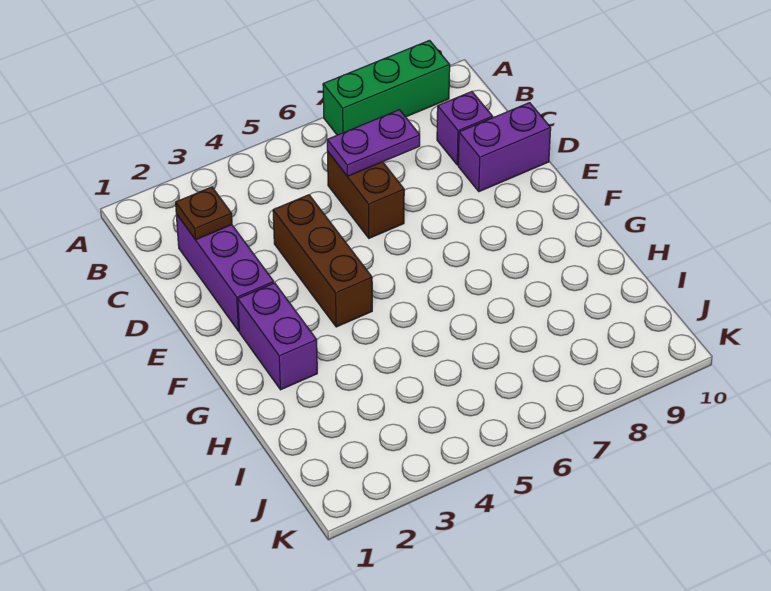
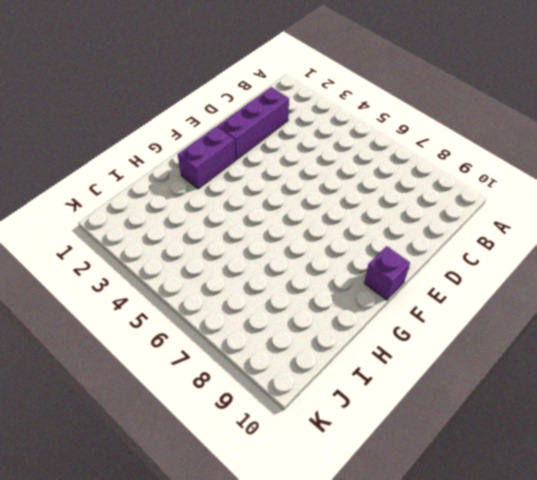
purple brick F10 level 1 -> purple brick C9 level 1
none -> green brick A7:A9 level 1
none -> brown brick C6:D6 level 1

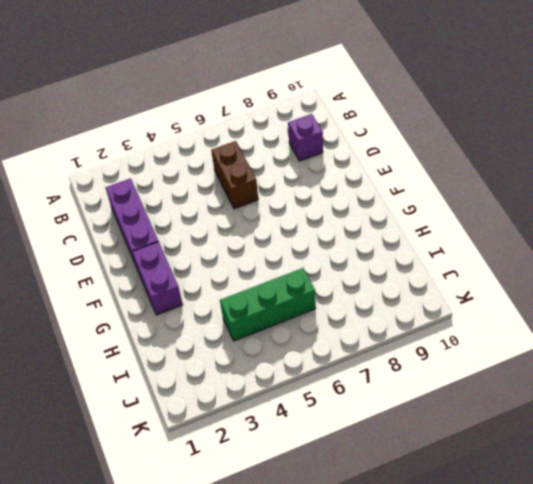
green brick I4:I6 level 1 -> green brick A7:A9 level 1
none -> brown brick D4:F4 level 1
none -> purple brick D9:D10 level 1

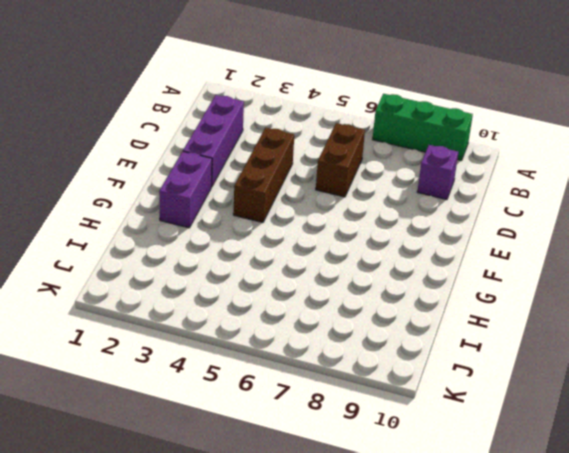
none -> purple brick D9:D10 level 1
none -> brown plate C2 level 2

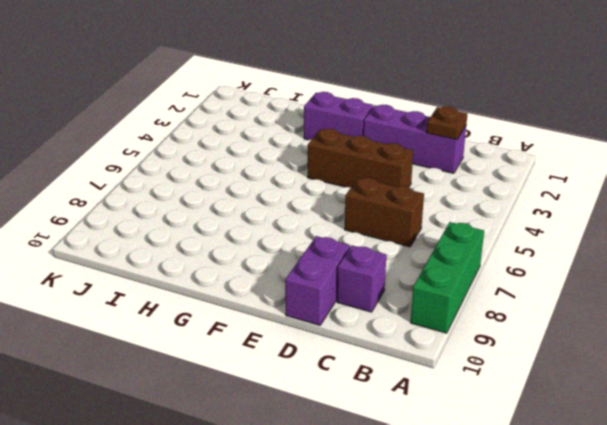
none -> purple plate C6:C7 level 2

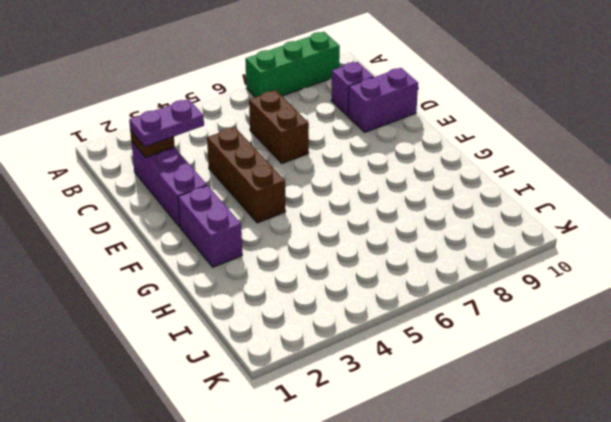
purple plate C2:C3 level 3 -> purple plate C6:C7 level 2

